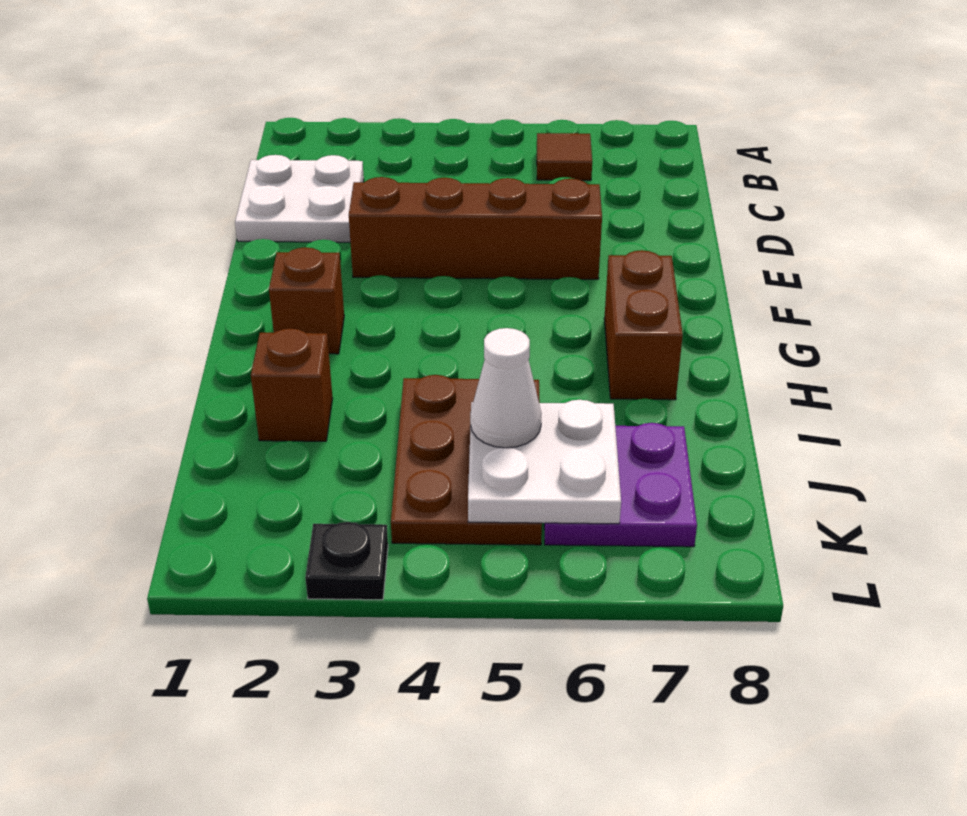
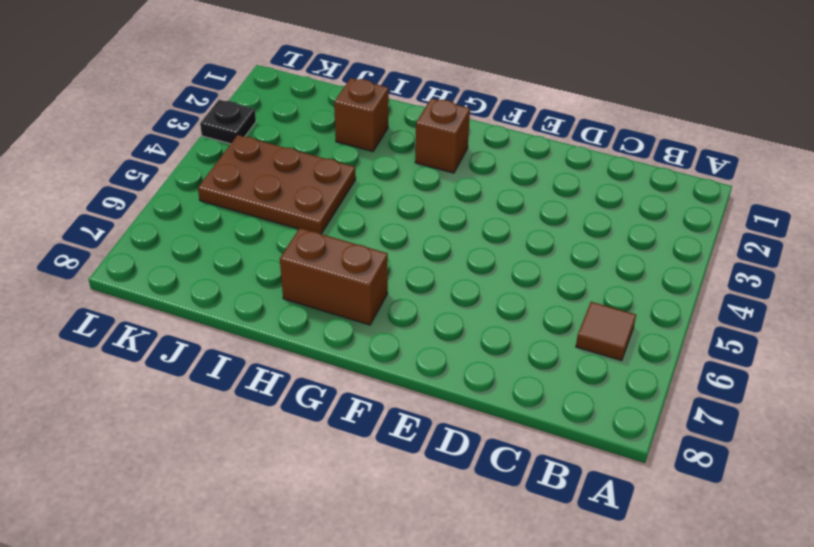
none -> white plate C1:D2 level 1
none -> brown brick E3:E6 level 1

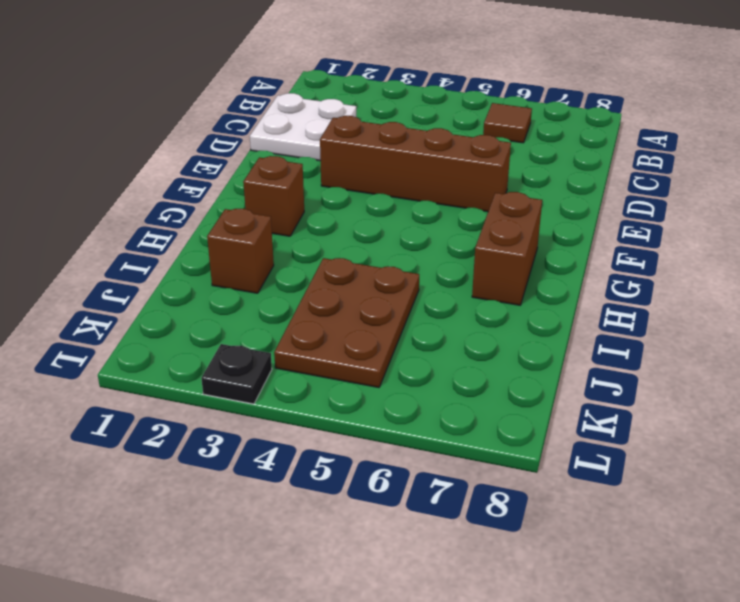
none -> purple plate J6:K7 level 1
none -> white plate J5:K6 level 2

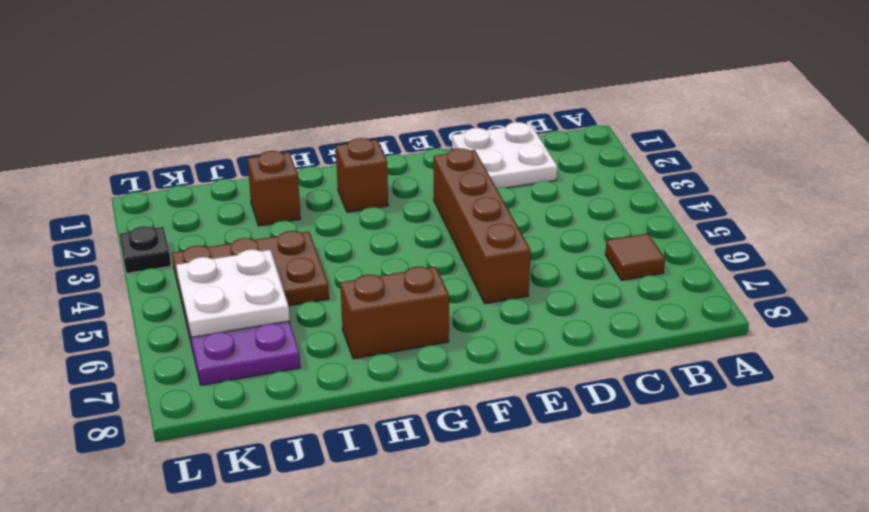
none -> white cone J5 level 3

